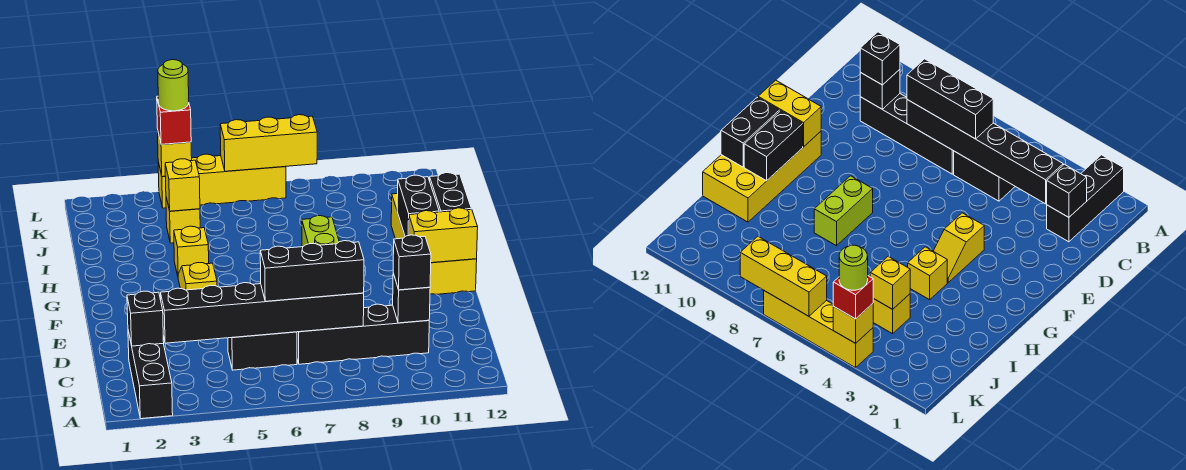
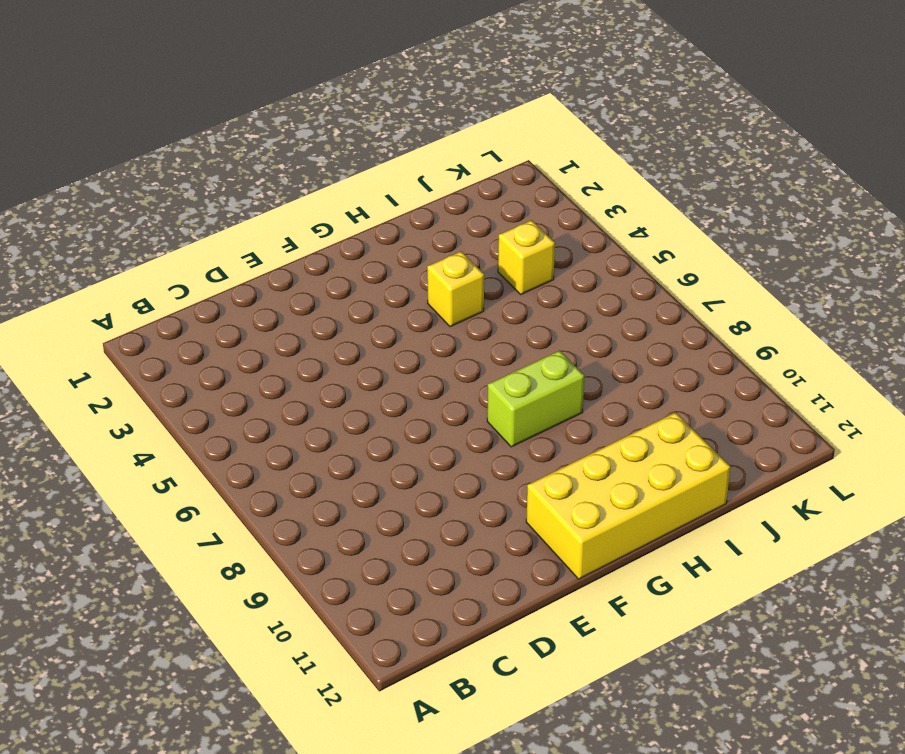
none -> black brick A2:C2 level 1
none -> black brick C5:C6 level 1
none -> black brick C7:C10 level 1

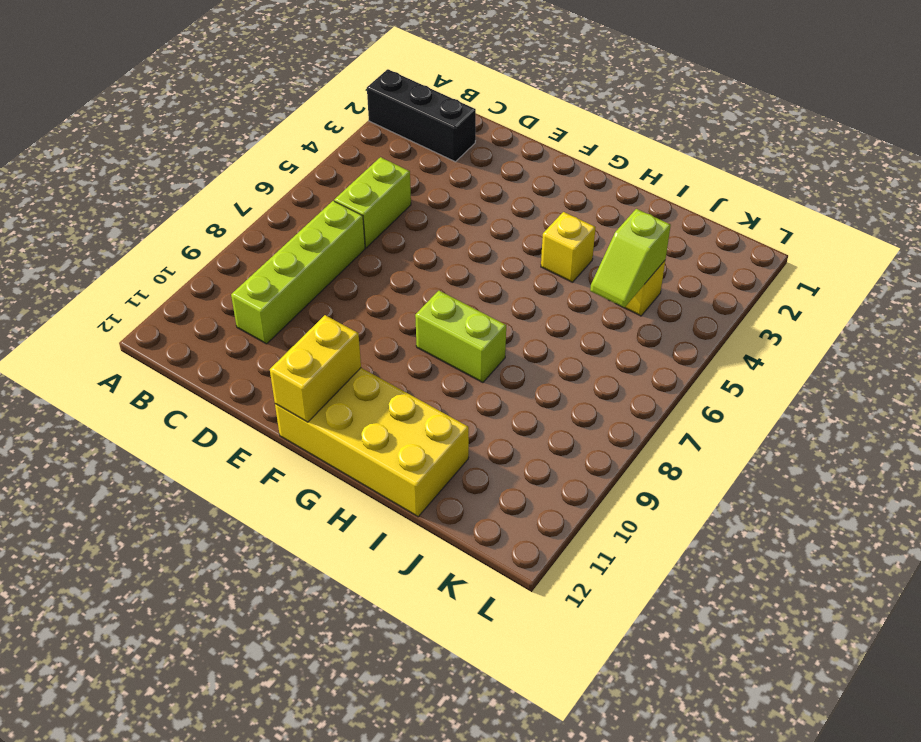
lime brick C5:C6 level 1 -> black brick C5:C6 level 1
lime brick C7:C10 level 1 -> black brick C7:C10 level 1
lime slope J4:J5 level 2 top 4 -> yellow brick J4 level 2
none -> yellow slope F4:G4 level 1 top F
none -> yellow brick L4:L7 level 1
none -> black brick C2 level 2

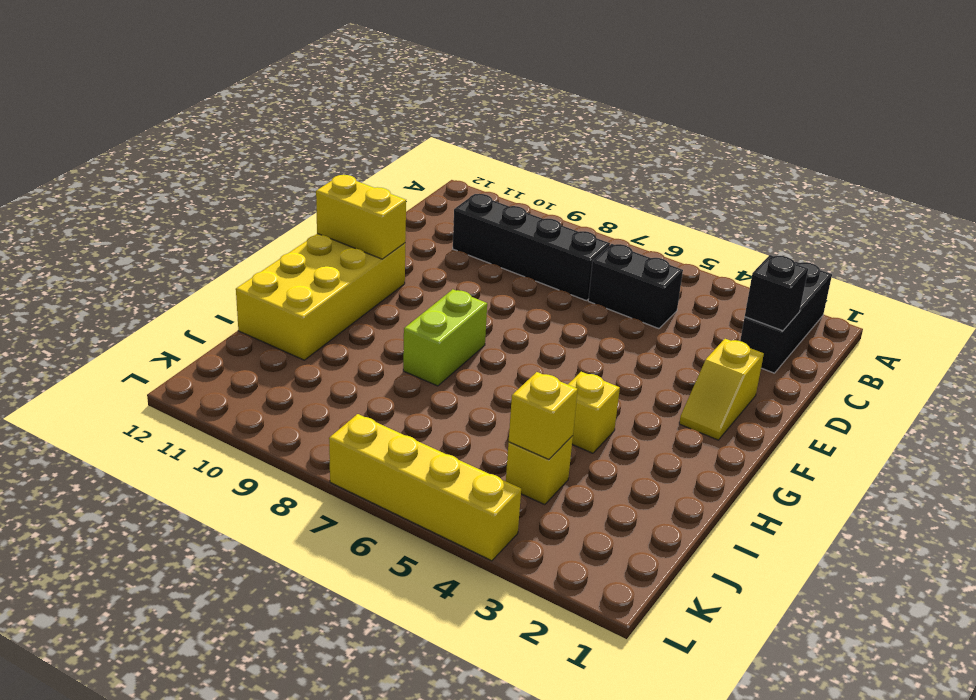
yellow slope E2:F2 level 1 top E -> yellow slope F4:G4 level 1 top F
none -> black brick C3:C8 level 2
none -> black brick C10 level 2
none -> black brick G11:H11 level 2

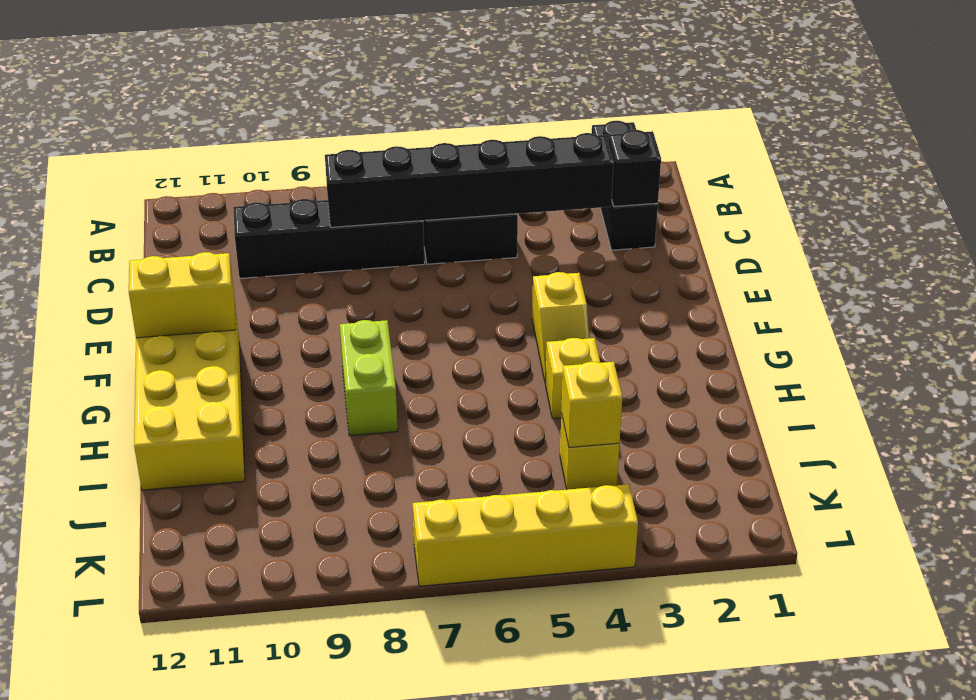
none -> black brick C10 level 2
none -> black brick G11:H11 level 2
none -> black brick G12:H12 level 2

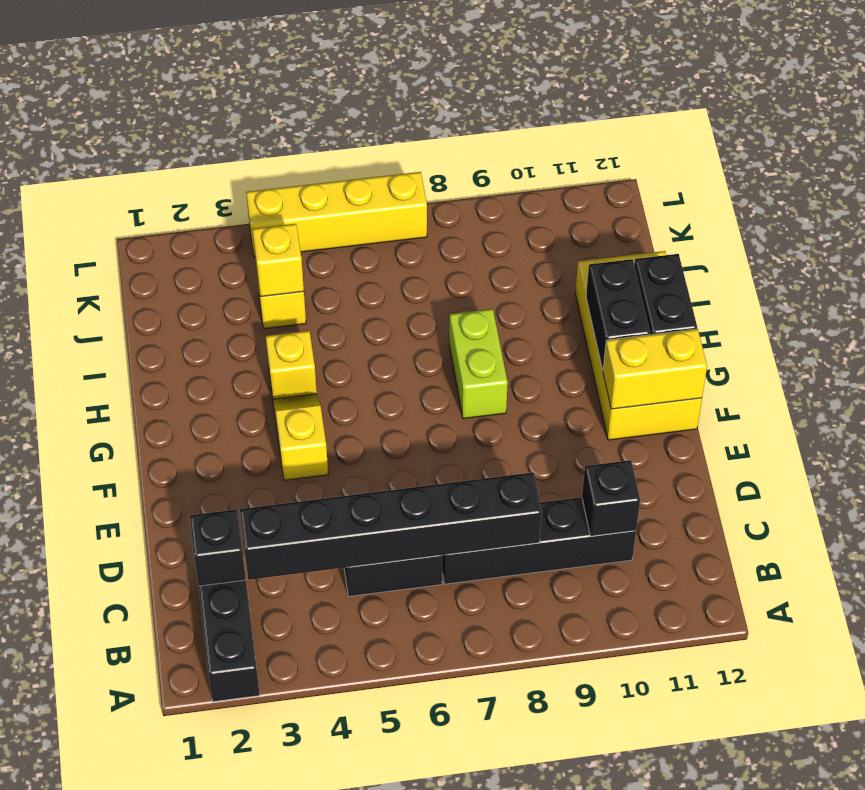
none -> yellow brick L4 level 2
none -> yellow brick L6:L8 level 2
none -> black brick C6:C8 level 3

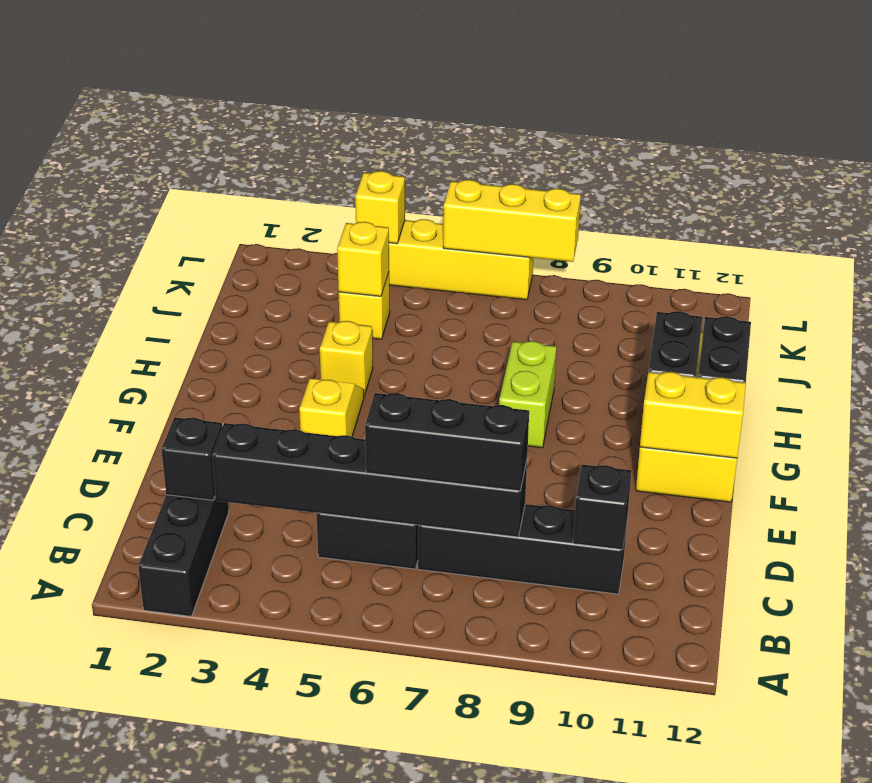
none -> black brick C10 level 3
none -> red brick L4 level 3
none -> lime round brick L4 level 4

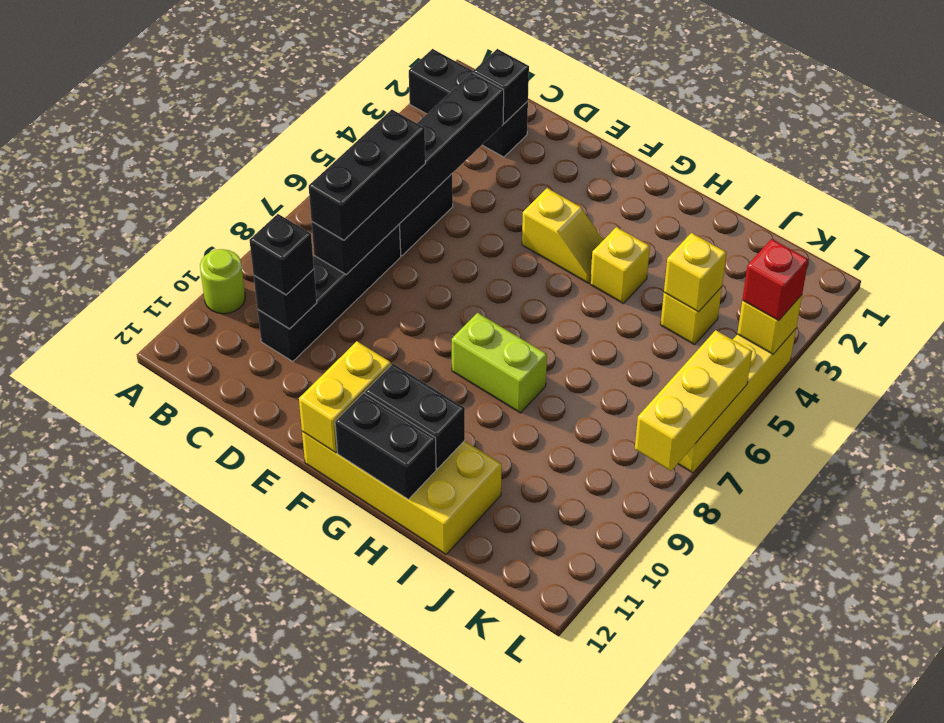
lime round brick A10 level 1 -> lime round brick L4 level 4

